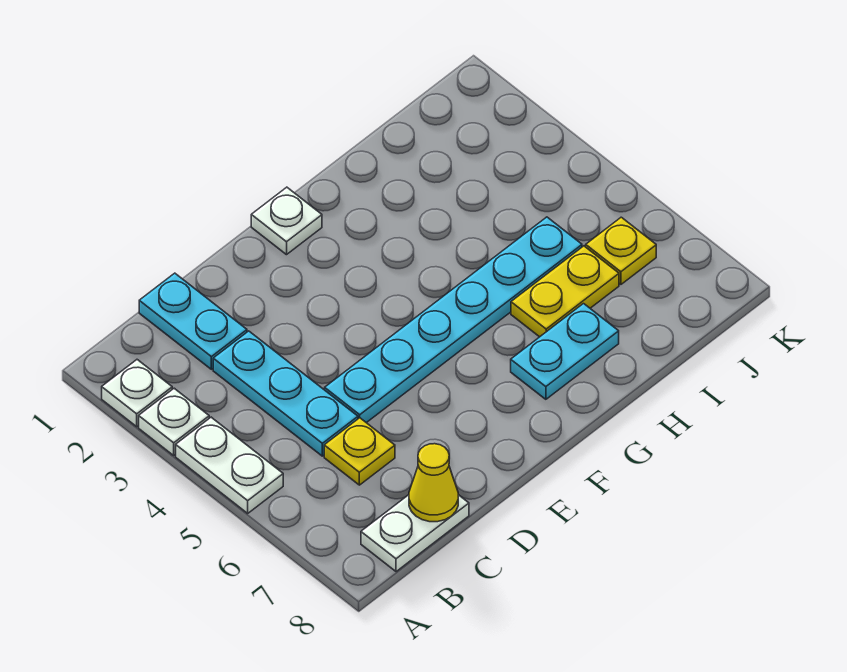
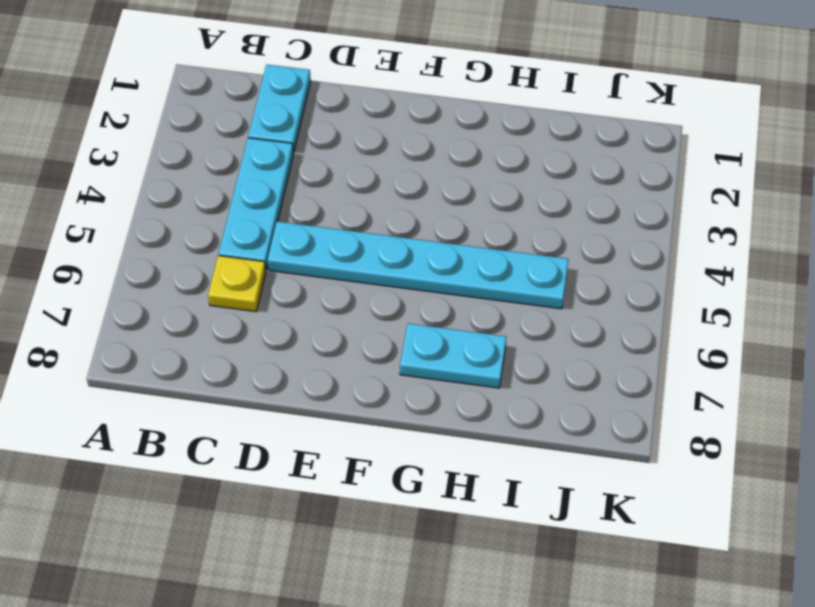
none -> white plate A2 level 1
none -> white plate A3 level 1
none -> white plate A4:A5 level 1

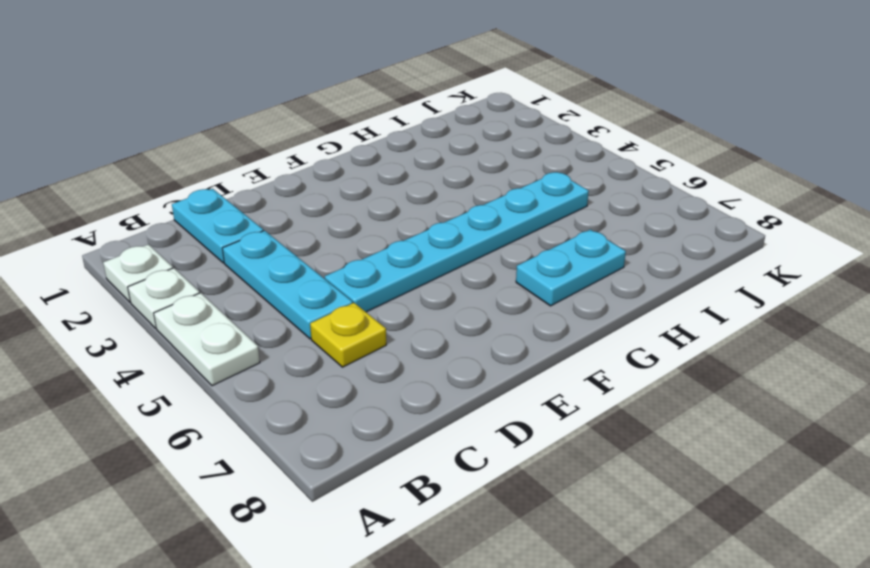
none -> white plate B8:C8 level 1
none -> white plate F1 level 1
none -> yellow plate H6:I6 level 1

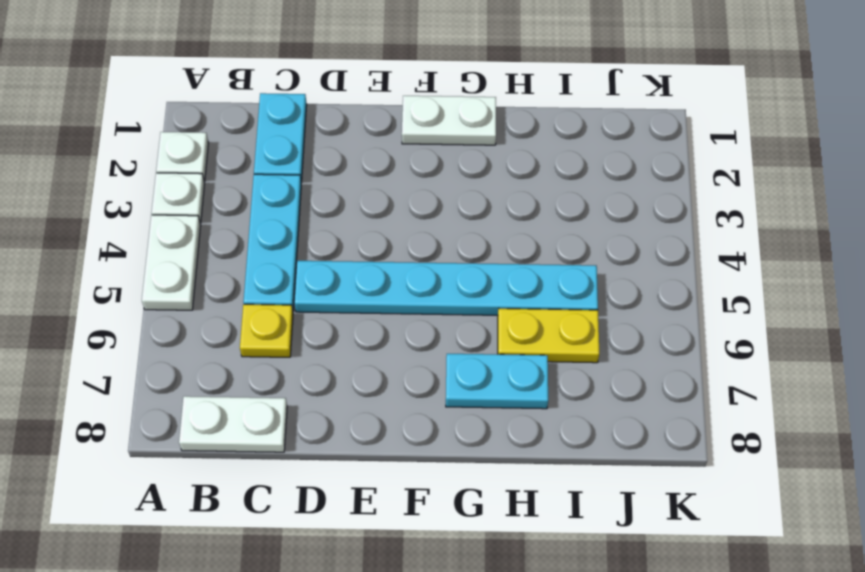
white plate F1:G1 level 1 -> white plate F1 level 1
none -> yellow plate J6 level 1
none -> yellow cone C8 level 2

